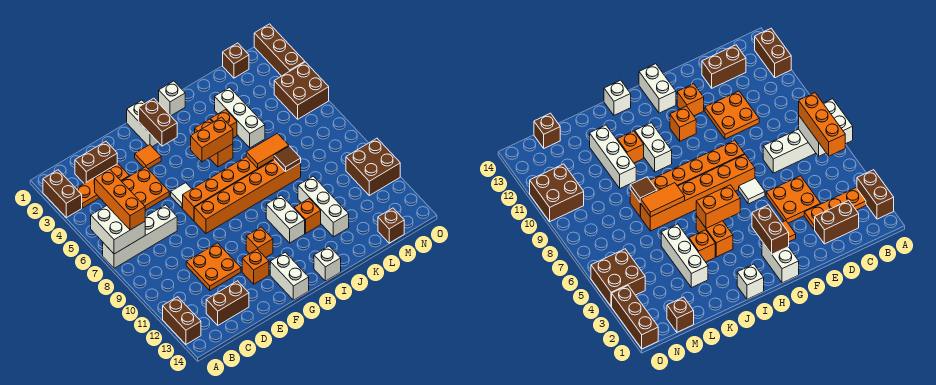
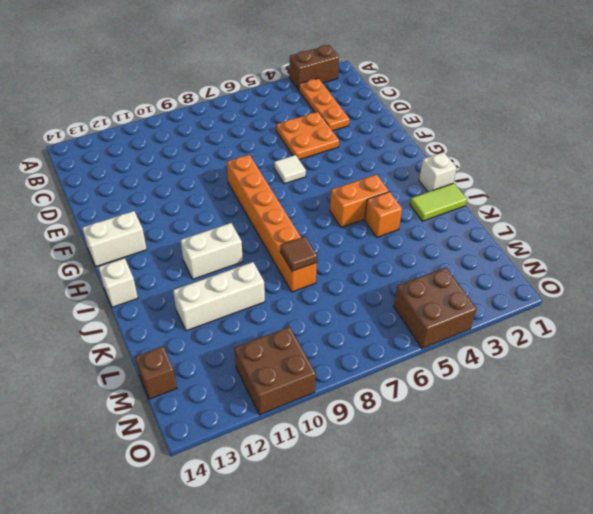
lime tile J1:J2 level 1 -> none
none -> white brick A7:D7 level 1
none -> brown brick A12:A13 level 1
none -> brown brick C2:D2 level 1
none -> brown brick C13:D13 level 1

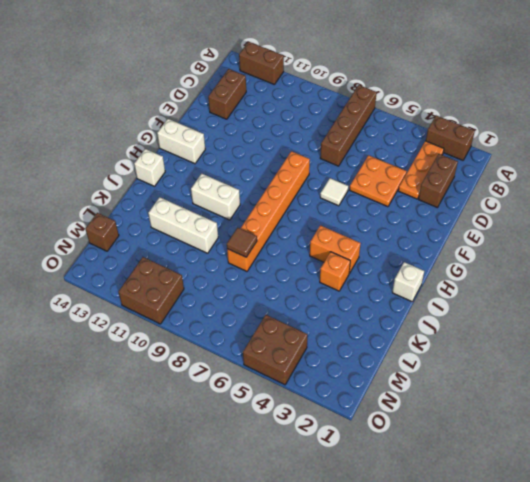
brown brick A7:D7 level 1 -> white brick A7:D7 level 1
none -> orange plate D10:E11 level 1
none -> orange tile F3 level 1
none -> orange brick F7:K7 level 1
none -> orange brick F12 level 1

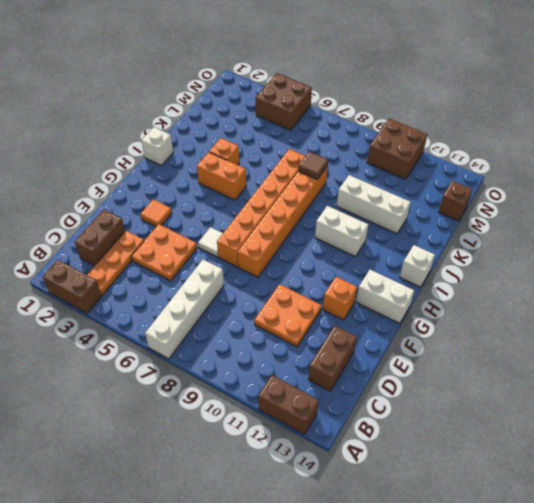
none -> white brick G1:G2 level 1
none -> orange brick G11 level 1
none -> orange brick J11 level 1
none -> white brick K3:K5 level 1

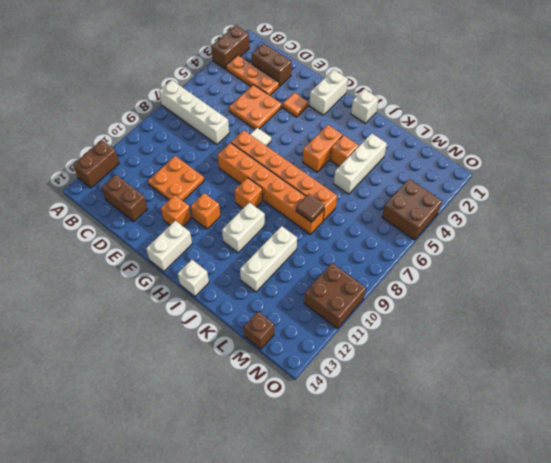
orange brick H9 level 1 -> orange brick J11 level 1
none -> brown brick M1 level 1
none -> brown brick O1:O3 level 1
none -> white brick A6:B7 level 2
none -> brown brick G2:G3 level 2

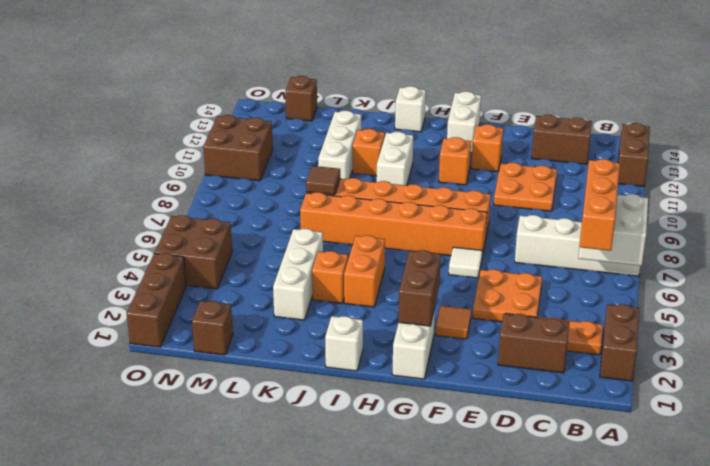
none -> orange brick H5:I5 level 2
none -> orange tile J7:K7 level 2

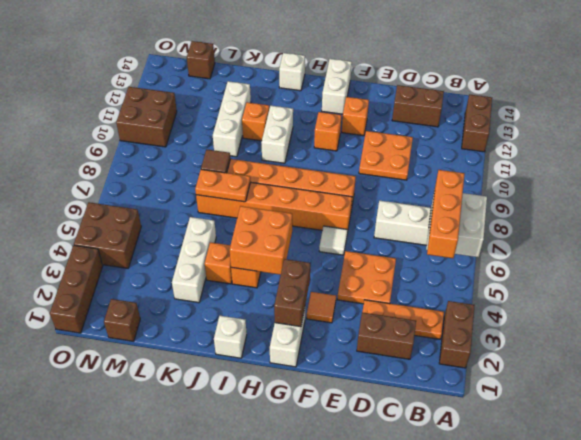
orange brick H4:I5 level 2 -> orange brick H5:I5 level 2
orange plate J7:K7 level 2 -> orange tile J7:K7 level 2

